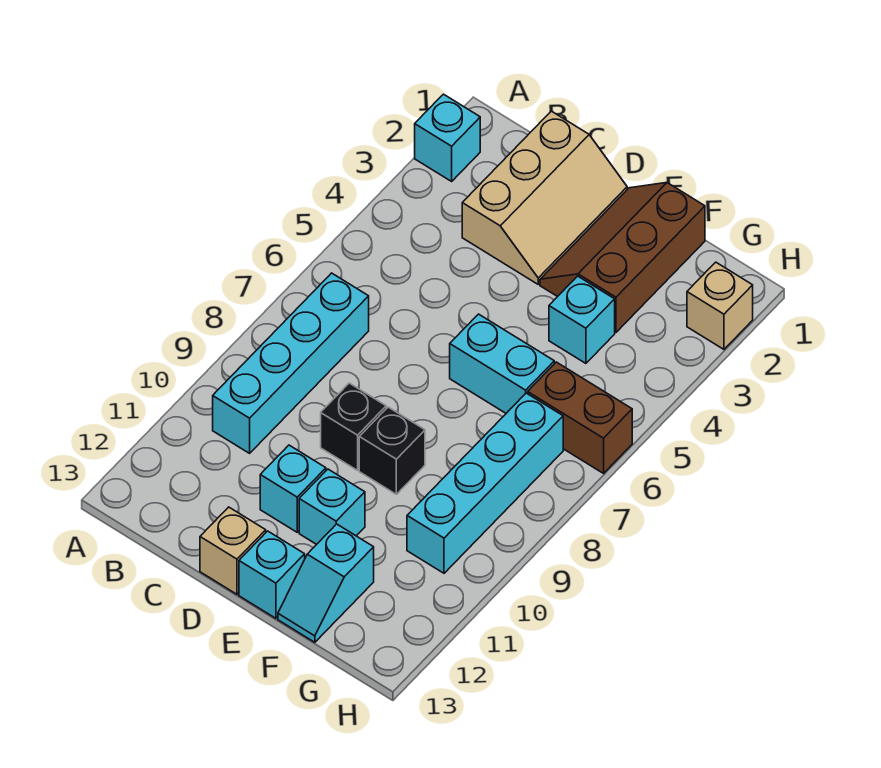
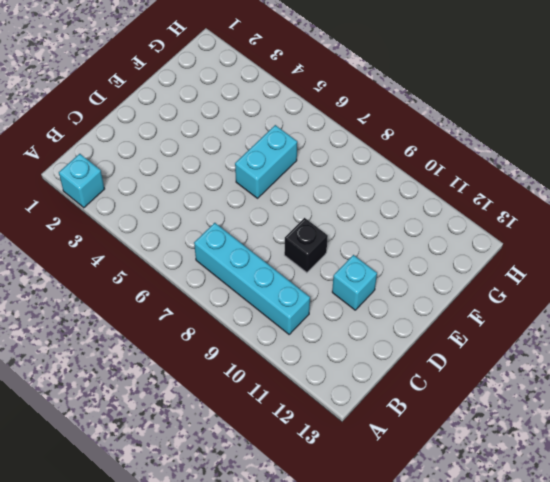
none -> tan slope C1:D3 level 1 top C
none -> tan brick D13 level 1
none -> brown slope E1:F3 level 1 top F

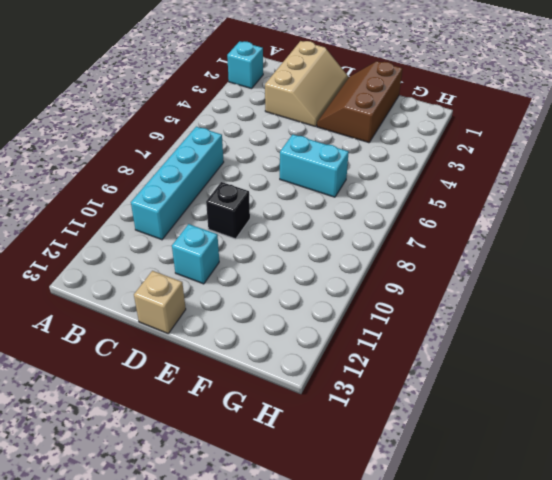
none -> black brick E9 level 1
none -> cyan brick E11 level 1
none -> cyan brick E13 level 1

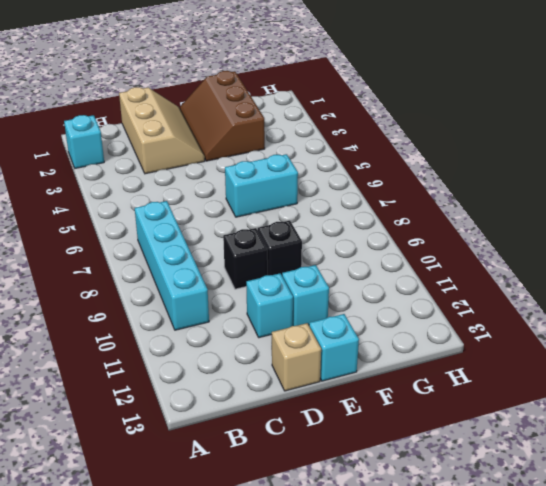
none -> cyan brick F4 level 1
none -> cyan slope F12:F13 level 1 top 12
none -> brown brick G6:H6 level 1

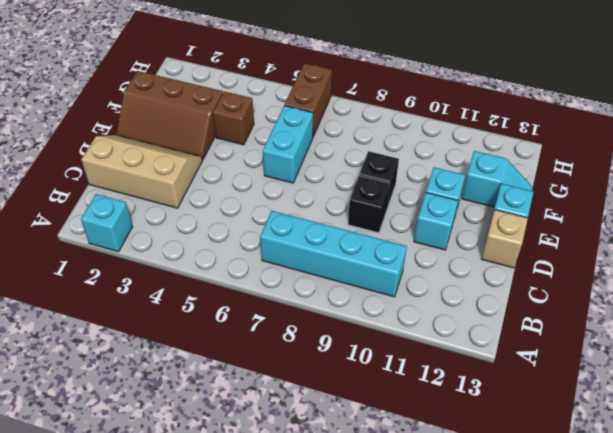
brown brick F4 level 1 -> cyan brick F4 level 1
none -> cyan brick G7:G10 level 1
none -> tan brick H2 level 1

